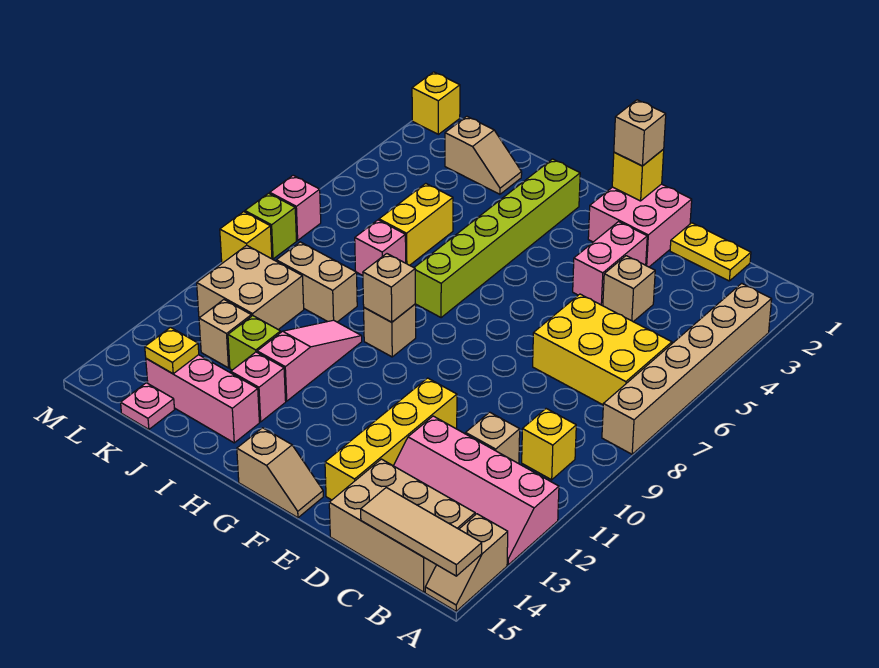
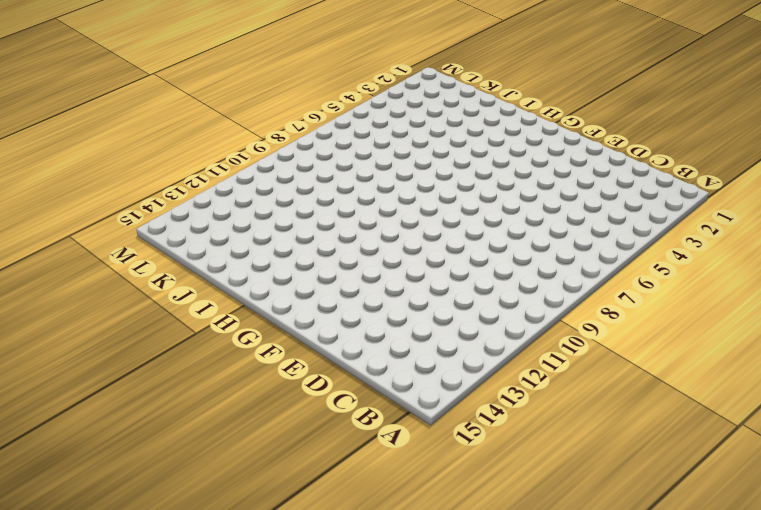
none -> tan brick A3:A8 level 1
none -> pink slope A12:D13 level 1 top 12
none -> tan slope A14:A15 level 1 top 14
none -> yellow brick B6:D7 level 1

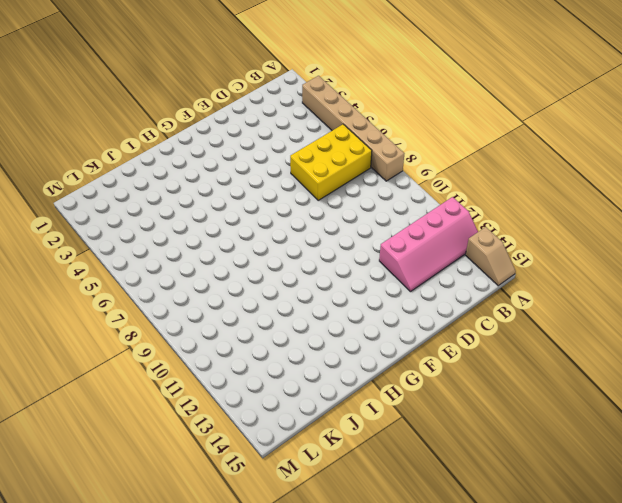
none -> yellow brick B10 level 1
none -> tan brick B14:D15 level 1
none -> yellow plate C1:D1 level 1
none -> tan brick C11 level 1

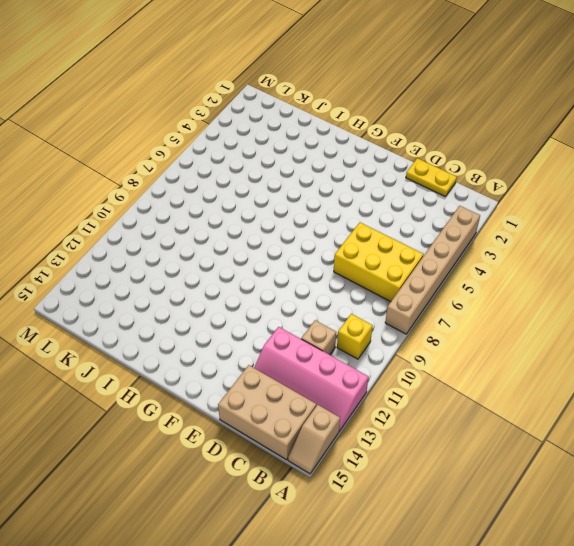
none -> tan brick D4 level 1
none -> pink brick E1:F2 level 1
none -> pink brick E3:E4 level 1
none -> yellow brick E11:E14 level 1

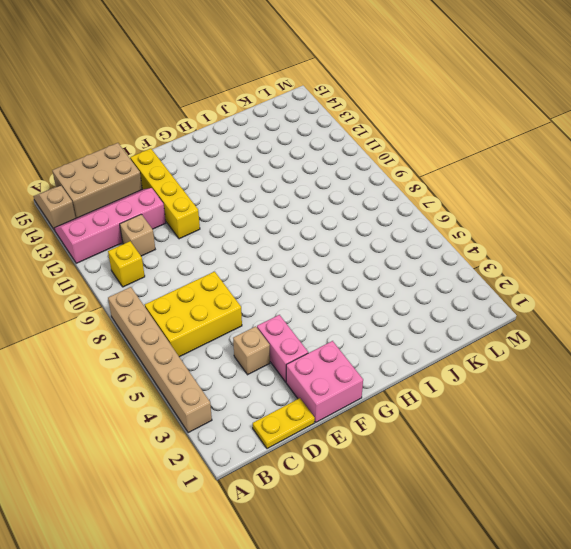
none -> tan slope F15:G15 level 1 top G
none -> lime brick H2:H7 level 1
none -> tan brick H9 level 1
none -> pink slope I10:I12 level 1 top 12

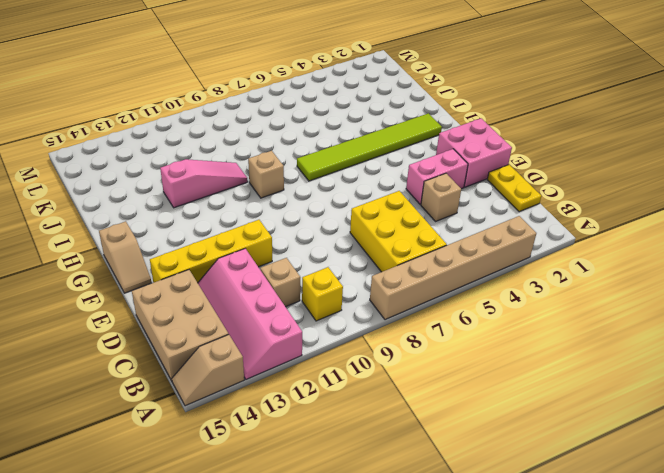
lime tile H2:H7 level 1 -> lime brick H2:H7 level 1
none -> pink brick I13 level 1
none -> pink brick I14:K14 level 1
none -> tan slope J2:K2 level 1 top K
none -> yellow brick J5:J6 level 1

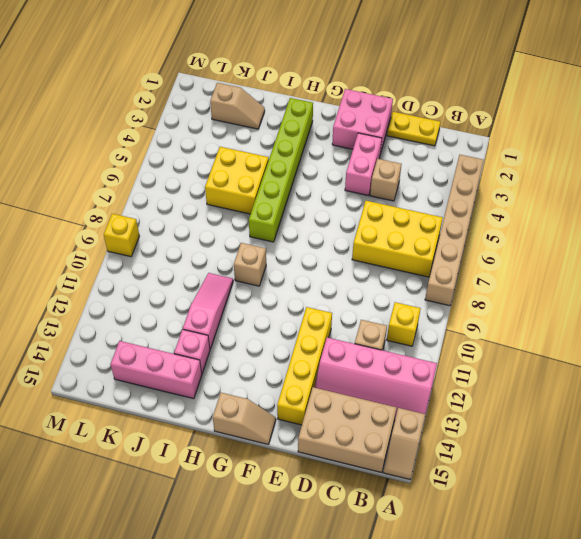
yellow brick I5:J6 level 1 -> yellow brick J5:J6 level 1
none -> pink brick J7 level 1
none -> tan brick J9:K9 level 1
none -> lime brick J12 level 1
none -> tan brick K10:L11 level 1

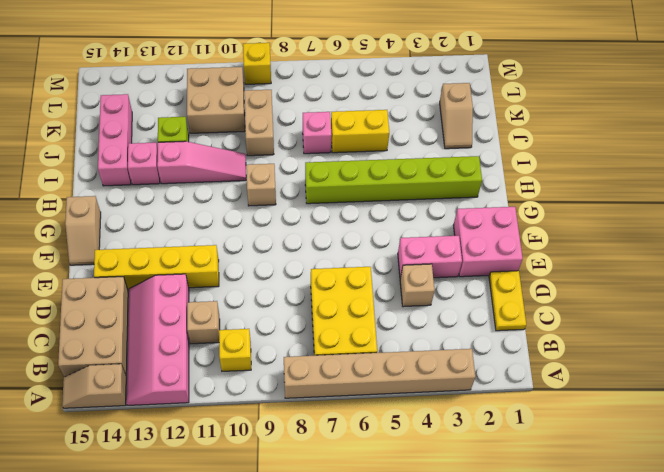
none -> tan brick K12 level 1
none -> pink plate K15 level 1
none -> yellow brick M1 level 1
none -> pink brick M7 level 1

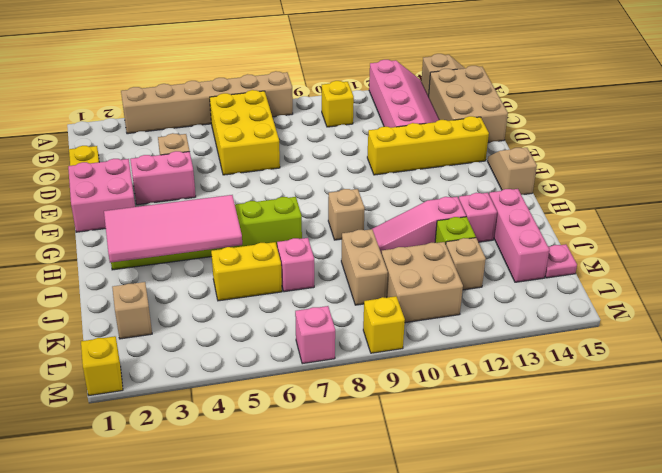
pink tile H2:I5 level 2 -> none
none -> tan brick C11 level 1
none -> lime brick M8 level 1
none -> tan tile A15:C15 level 2
none -> yellow brick F1 level 2

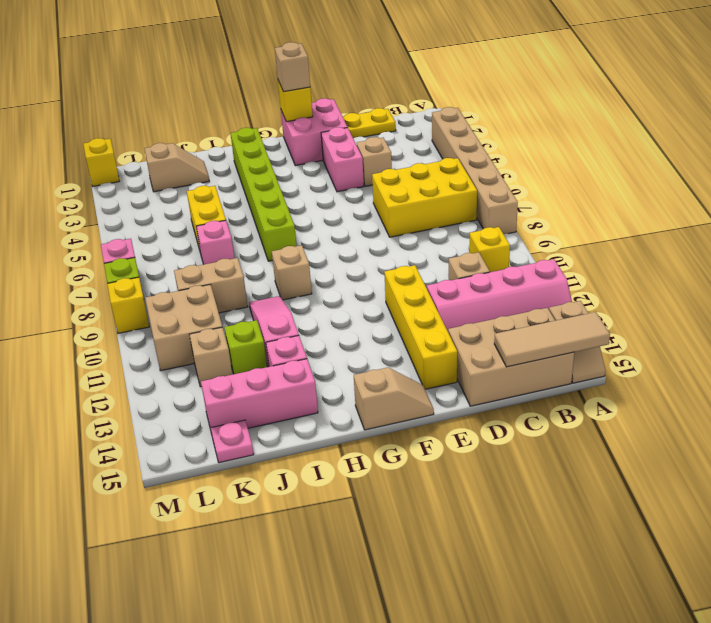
none -> tan brick H9 level 2
none -> yellow plate K14 level 2

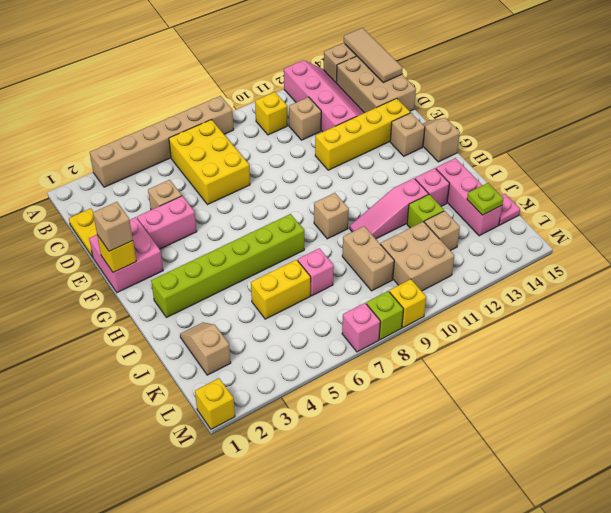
tan brick F14 level 1 -> tan brick H9 level 2
lime plate K14 level 2 -> yellow plate K14 level 2

